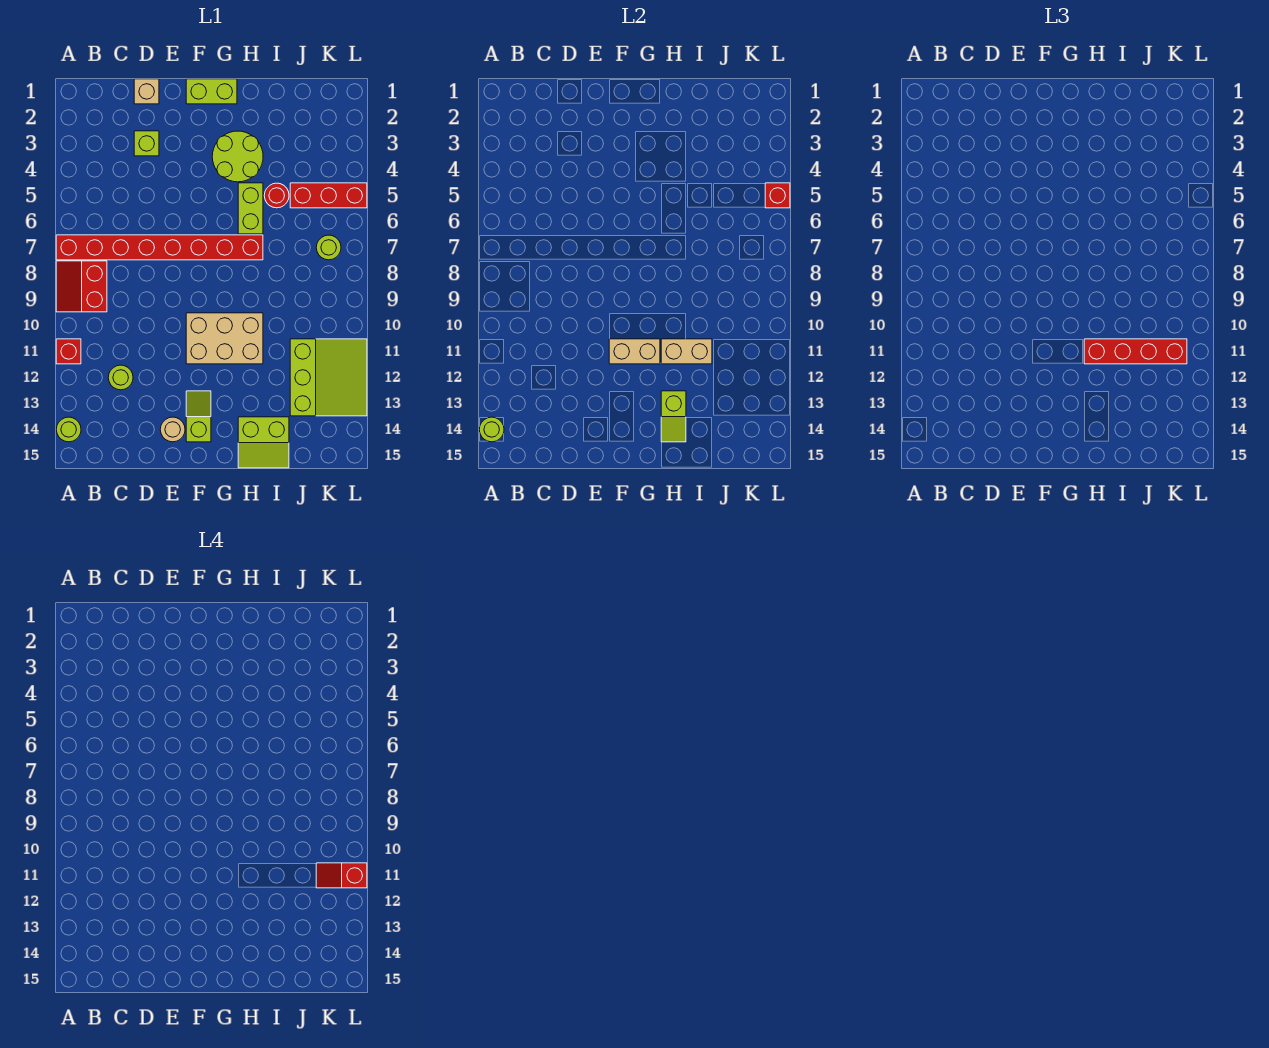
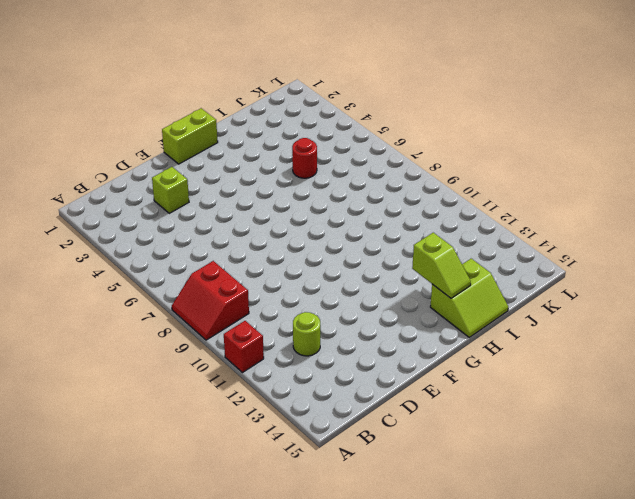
none -> red brick A7:H7 level 1
none -> lime round brick A14 level 1
none -> tan brick D1 level 1

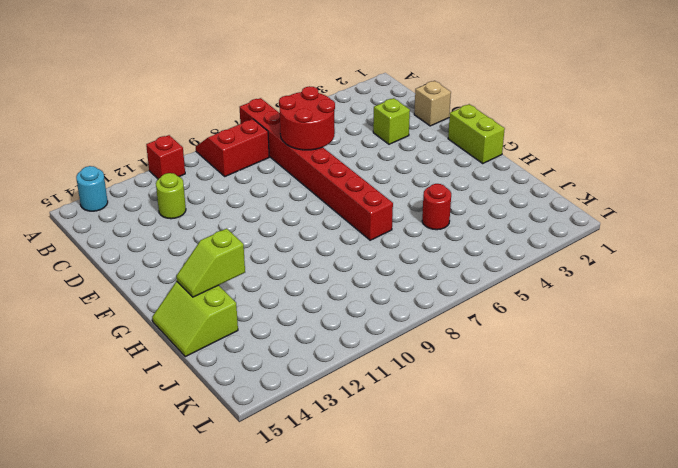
cyan round brick A14 level 1 -> lime round brick A14 level 1
red round brick C6:D7 level 2 -> none
none -> tan round brick E14 level 1
none -> tan brick F10:H11 level 1
none -> lime slope F13:F14 level 1 top 14

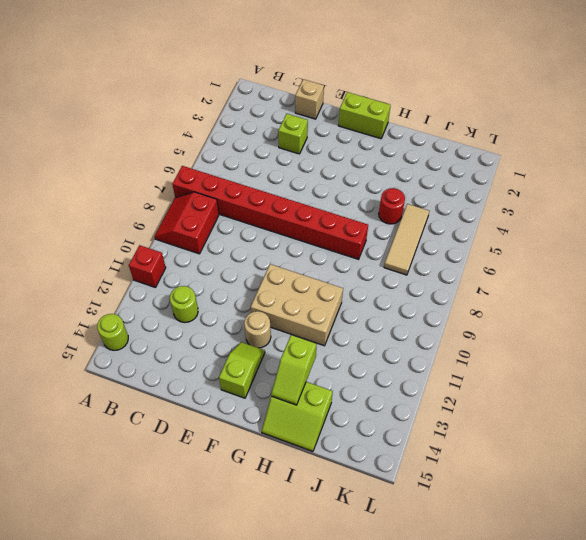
tan round brick F12 level 1 -> tan round brick E14 level 1
tan tile J5:J7 level 1 -> red brick J5:L5 level 1
none -> lime round brick G3:H4 level 1
none -> lime brick H5:H6 level 1
none -> lime slope J11:L13 level 1 top J

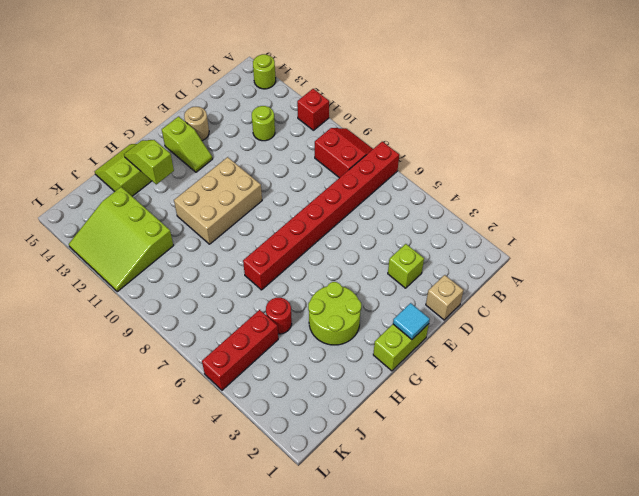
cyan tile F1 level 2 -> none
none -> lime brick H5:H6 level 1
none -> lime round brick K7 level 1
none -> lime round brick A14 level 2

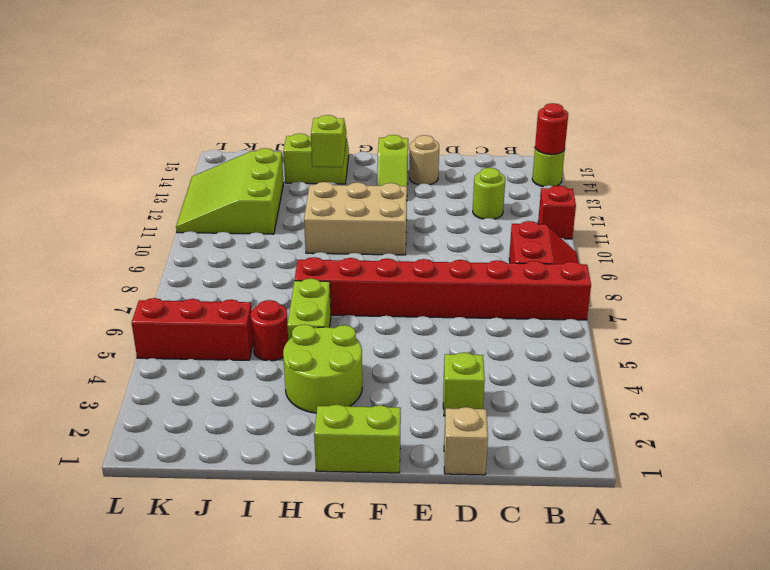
red round brick A14 level 2 -> lime round brick A14 level 2
none -> lime round brick K7 level 1
none -> tan brick F11:G11 level 2
none -> tan brick H11:I11 level 2

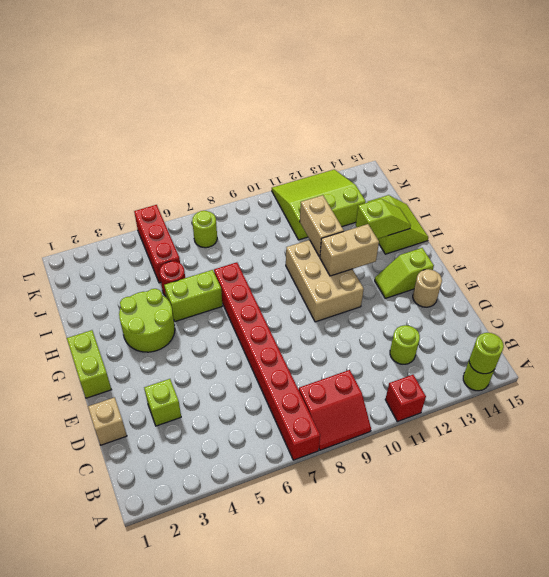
tan brick G11:G12 level 2 -> tan brick F11:G11 level 2
none -> red brick L5 level 2
none -> red brick H11:K11 level 3
none -> red slope K11:L11 level 4 top L

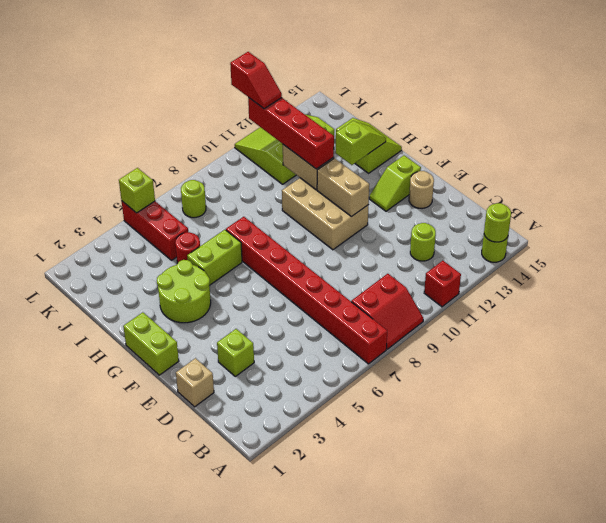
lime brick L5 level 2 -> red brick L5 level 2

